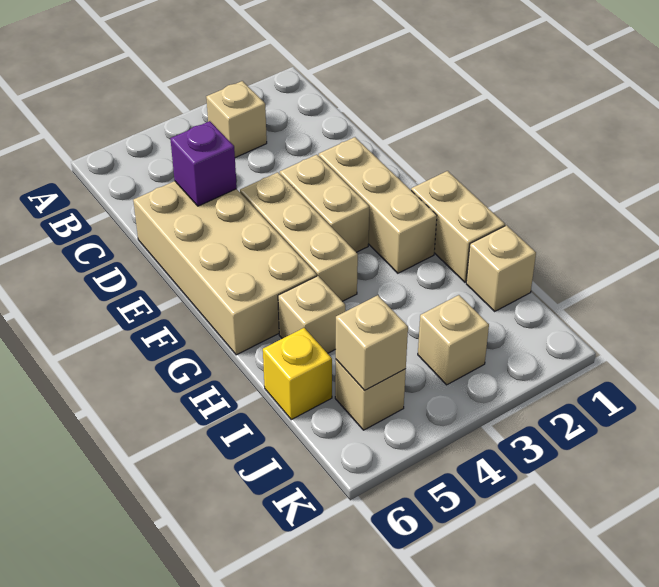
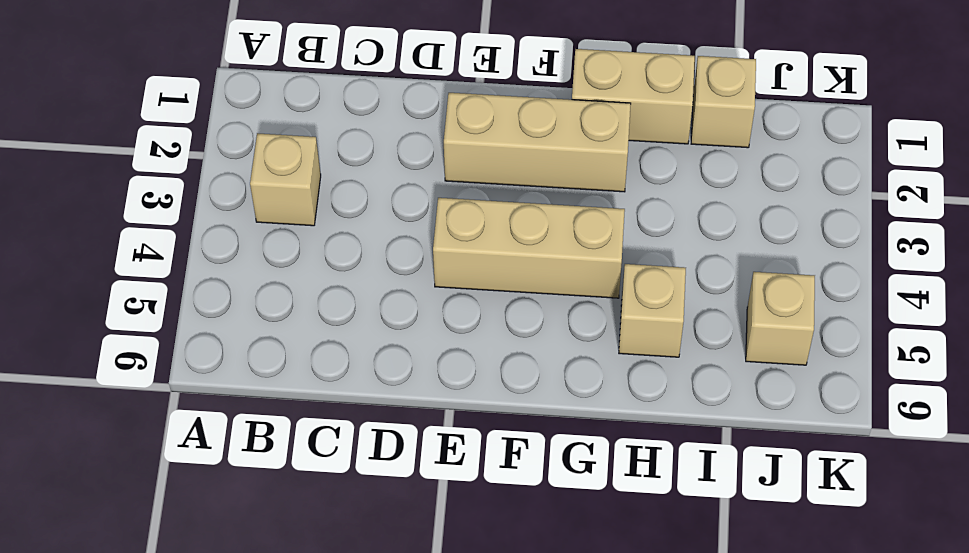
none -> tan brick D5:G6 level 1
none -> tan brick E3:F3 level 1
none -> yellow brick I6 level 1

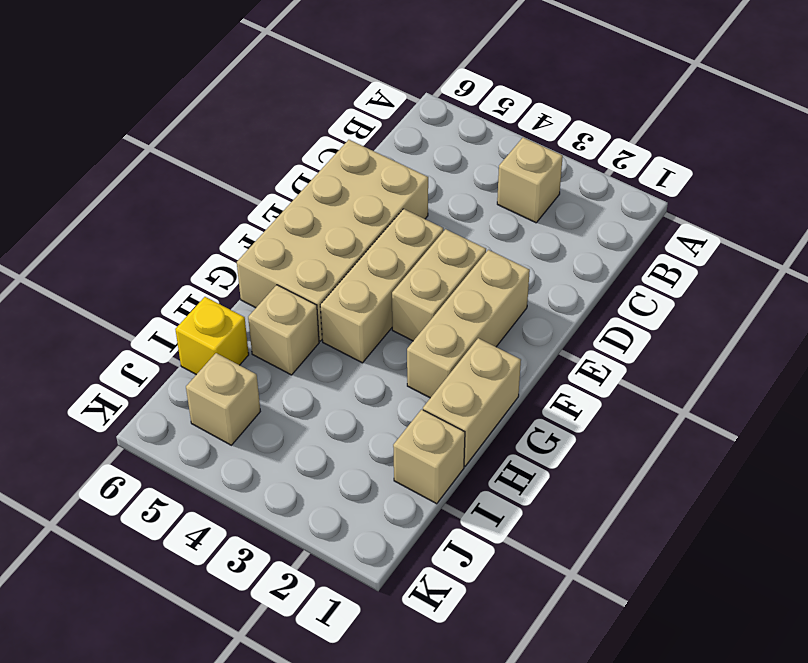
none -> tan brick J3 level 1
none -> purple brick D5 level 2
none -> tan brick J5 level 2

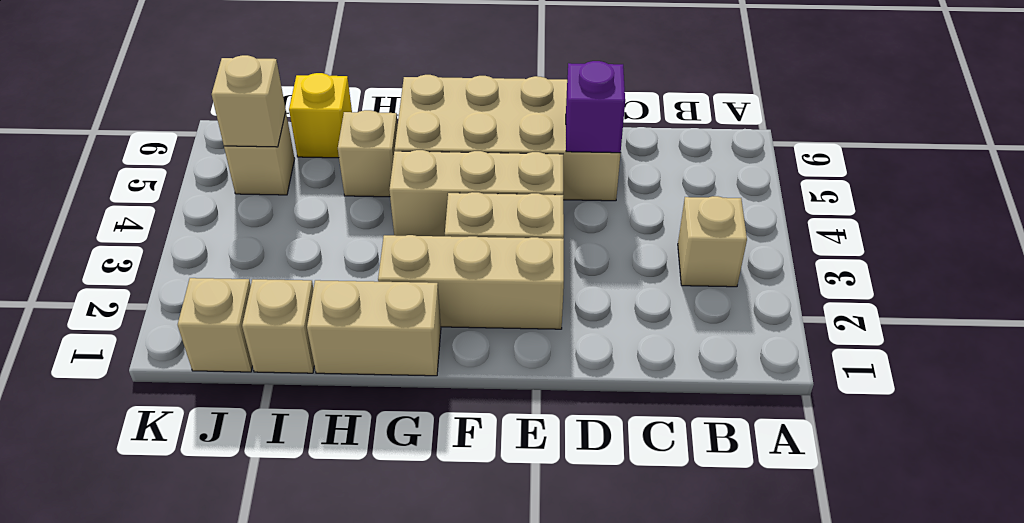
tan brick J1 level 1 -> tan brick J3 level 1

